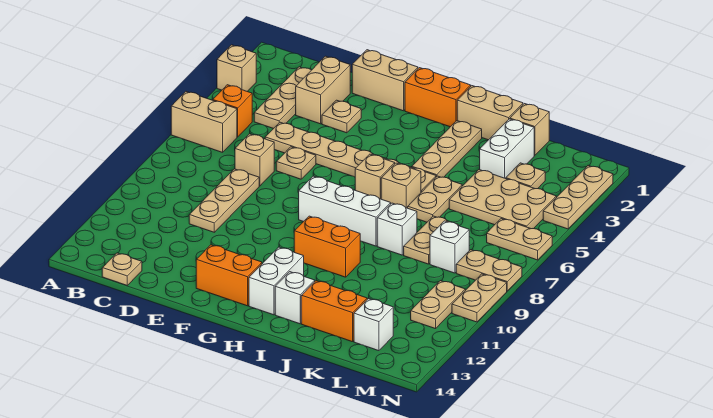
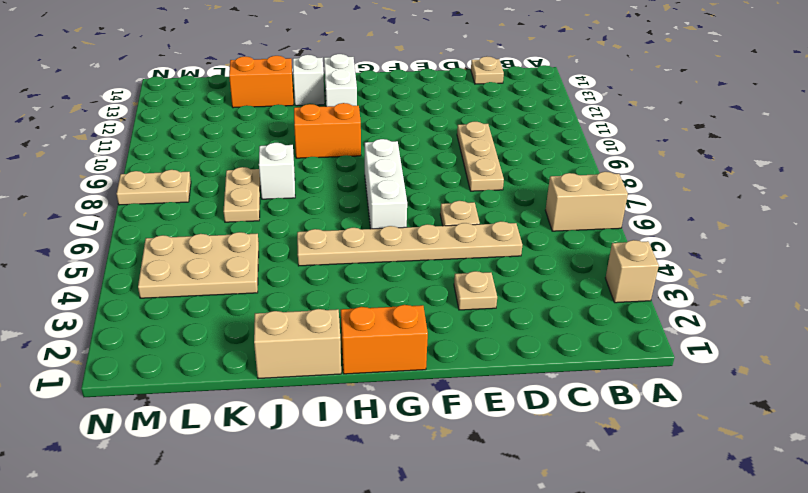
white brick G6:G8 level 1 -> white brick G8:I8 level 1
none -> orange brick B5 level 1
none -> tan plate C2:C4 level 1
none -> tan brick D2:D3 level 1
none -> tan brick D7 level 1

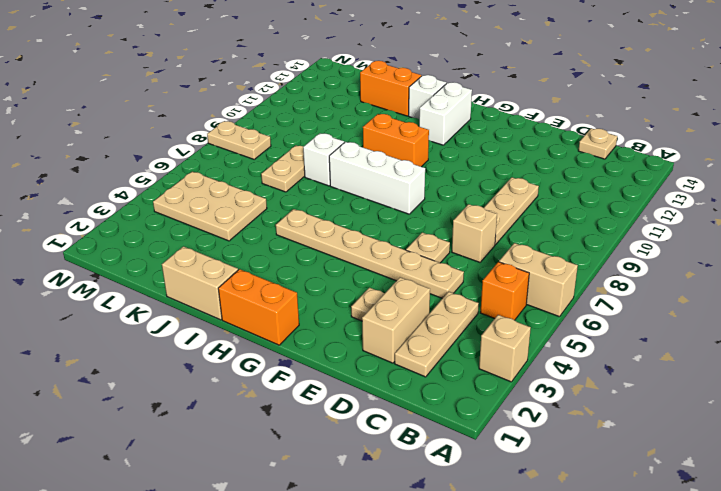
none -> tan brick E1:F1 level 1
none -> orange brick F13:G13 level 1
none -> tan brick H6 level 1
none -> tan plate I2:I4 level 1

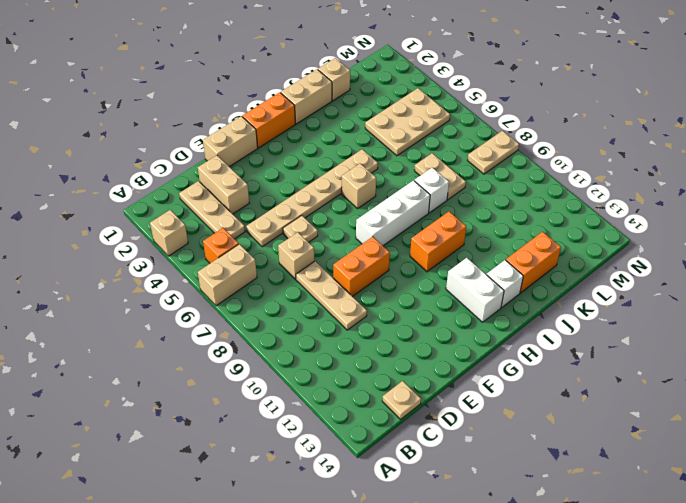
orange brick E9:F9 level 1 -> orange brick F13:G13 level 1
none -> tan plate E3 level 1
none -> tan plate I2:I4 level 1
none -> tan brick I6 level 1
none -> tan plate J5:J6 level 1

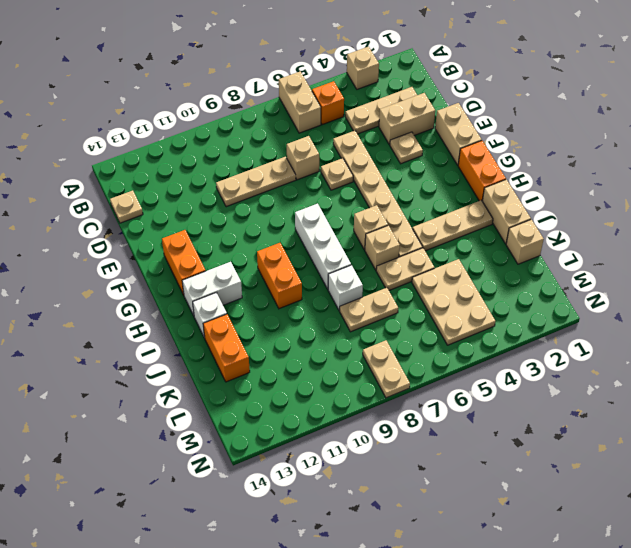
none -> white brick K2:K3 level 1
none -> tan plate L3 level 1
none -> white brick L8 level 1
none -> white brick L13 level 1

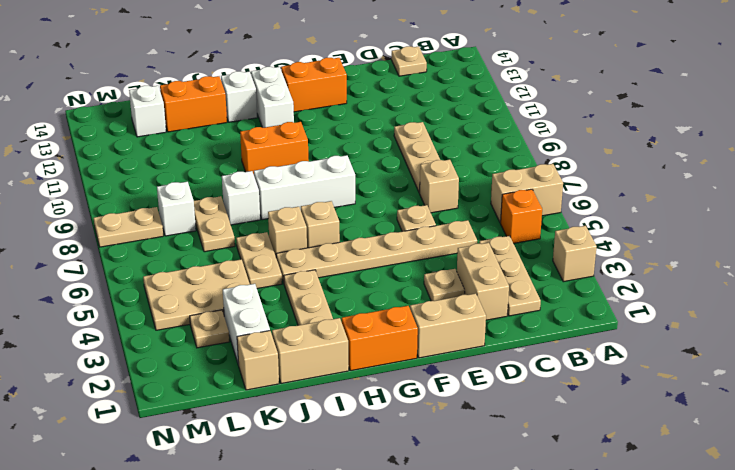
none -> tan plate M6:N6 level 1
none -> tan plate M10:M11 level 1
none -> tan plate N2:N4 level 1
none -> tan plate N9:N10 level 1

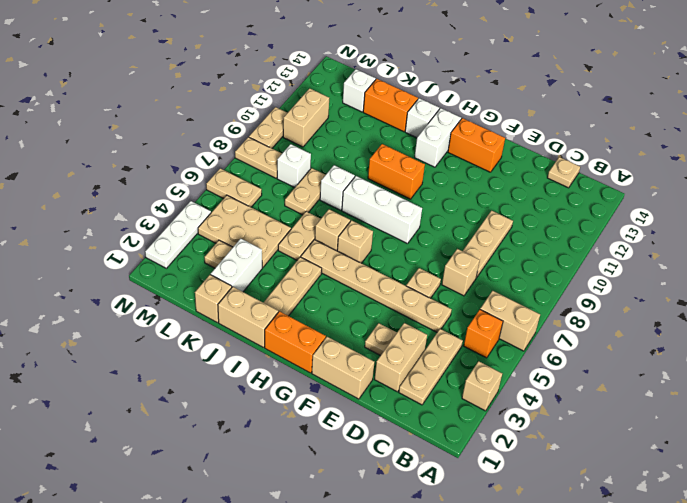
tan brick M10:M11 level 1 -> tan plate M10:M11 level 1
white plate N2:N4 level 1 -> tan plate N2:N4 level 1

